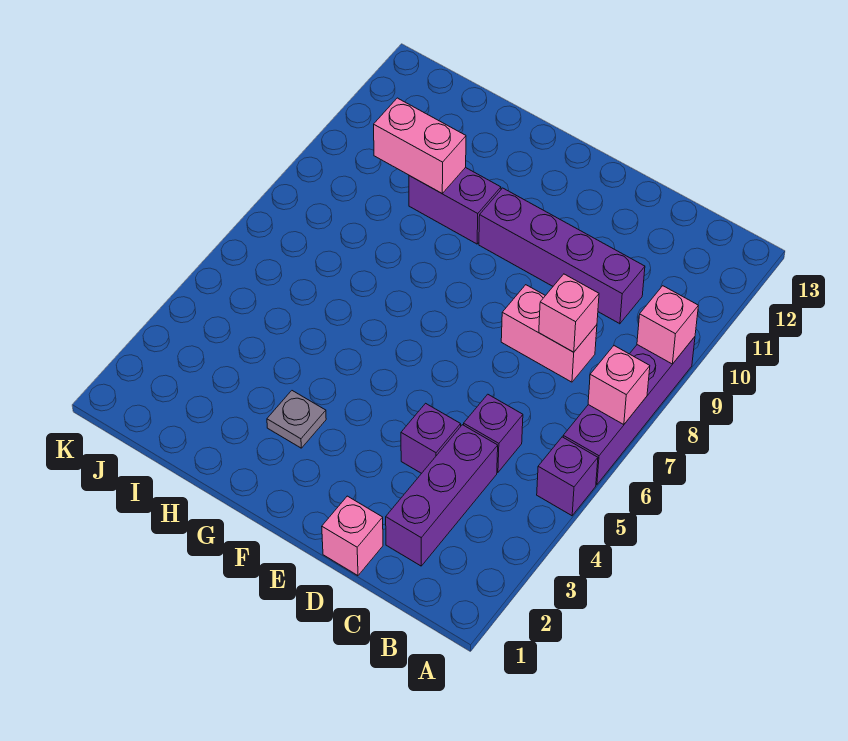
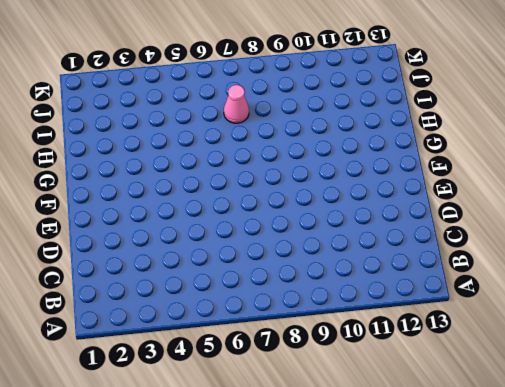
pink cone I7 level 1 -> none
none -> purple brick A5 level 1
none -> purple brick A6:A9 level 1
none -> purple brick C2:C4 level 1

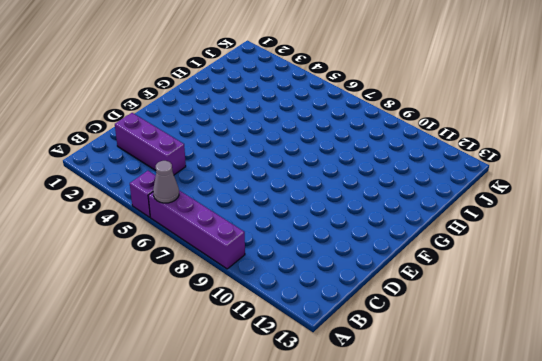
grey cone A6 level 2 -> none
none -> purple brick C5 level 1
none -> pink brick C8:D8 level 1
none -> purple brick C10:F10 level 1

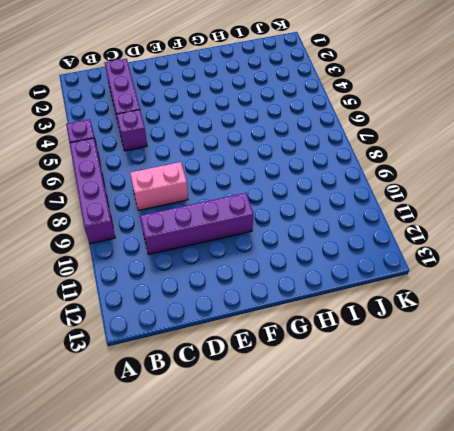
none -> pink brick D1 level 1
none -> purple brick D4 level 1
none -> grey plate G3 level 1

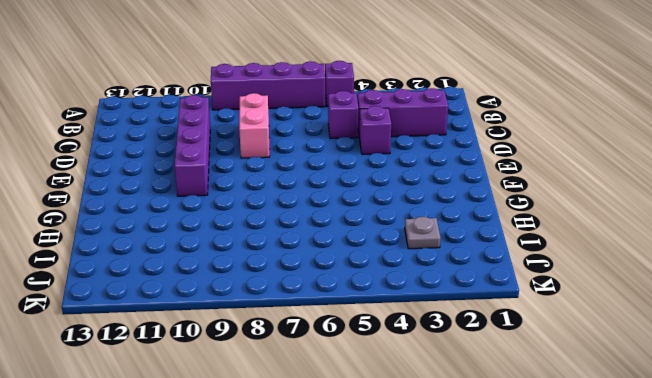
grey plate I3 level 1 -> grey plate G3 level 1
none -> pink brick D1 level 1
none -> purple brick G10:H10 level 1
none -> pink brick A7 level 2

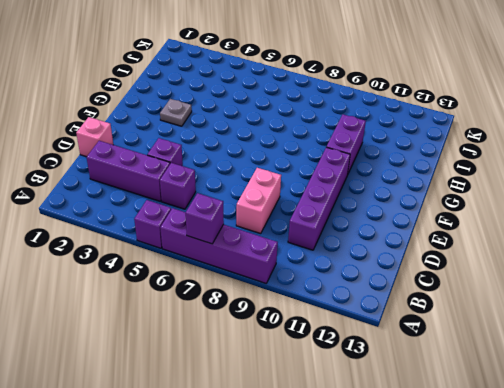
purple brick A7 level 2 -> pink brick A7 level 2
none -> pink brick A9 level 2
none -> pink brick C8 level 2
none -> pink brick H10:I10 level 2

